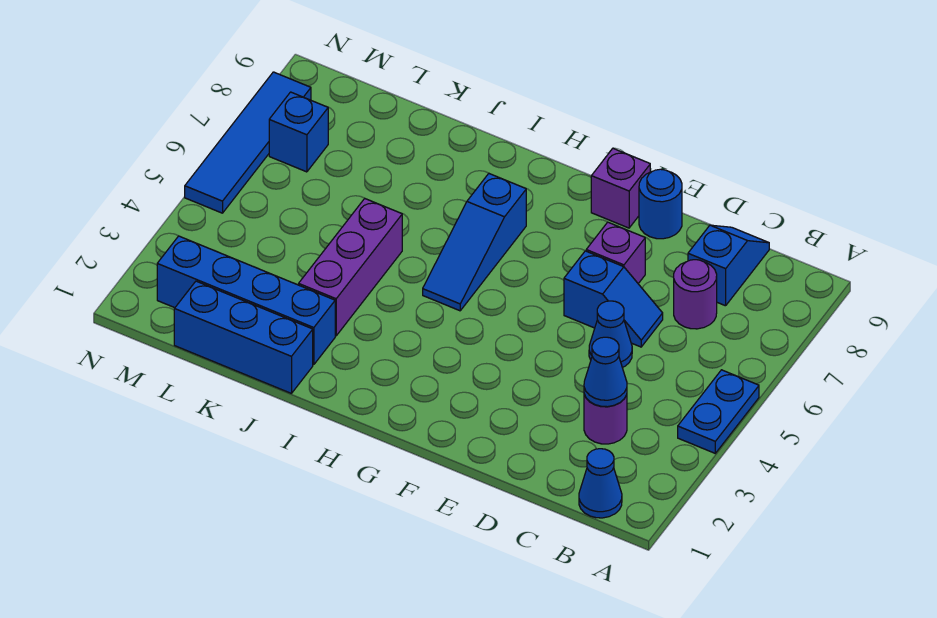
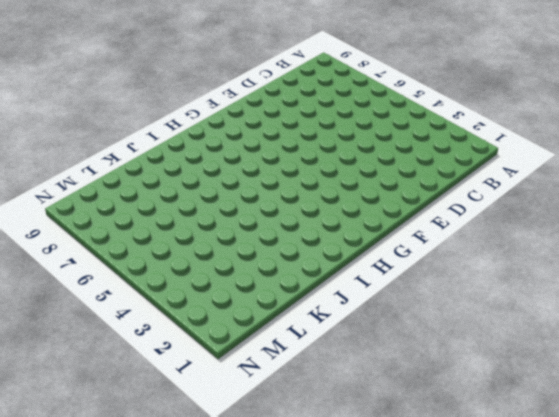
none -> blue plate A4:A5 level 1
none -> blue cone B1 level 1
none -> purple round brick C3 level 1

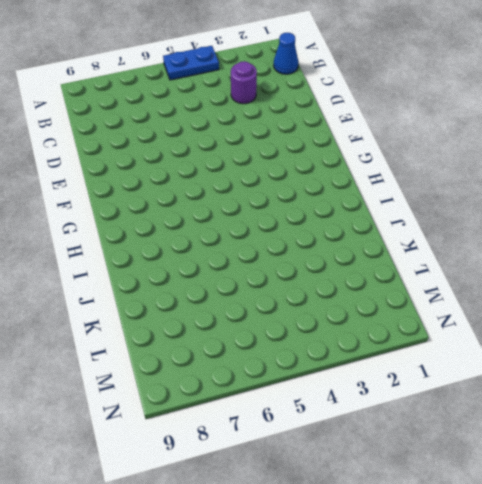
none -> purple round brick C7 level 1
none -> blue slope C8:C9 level 1 top 8
none -> blue cone D5 level 1

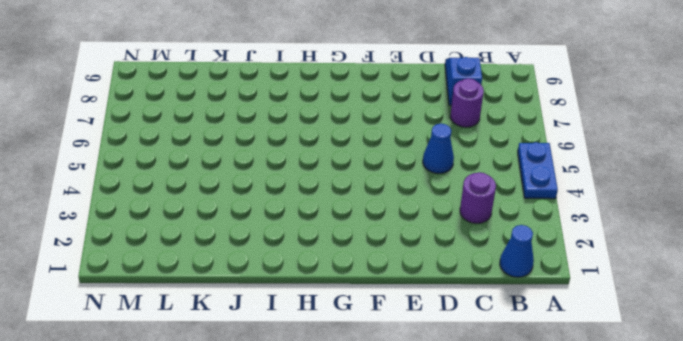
none -> blue slope D6:E6 level 1 top E
none -> purple brick E7 level 1
none -> blue round brick E9 level 1

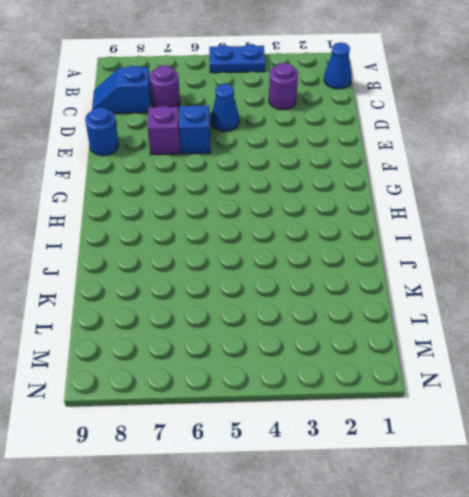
none -> purple brick F9 level 1
none -> blue slope H5:H7 level 1 top 7
none -> blue brick J1:L1 level 1

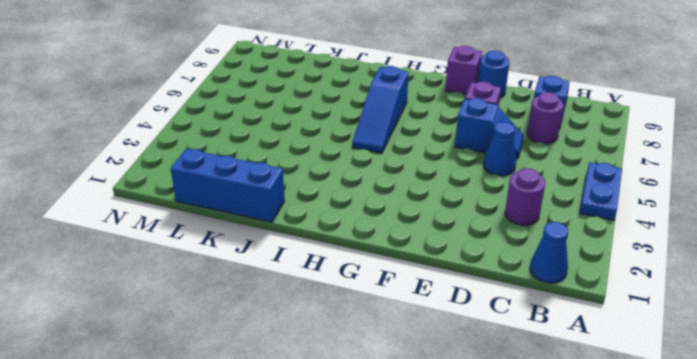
none -> blue brick J2:M2 level 1
none -> purple brick J3:J5 level 1
none -> blue brick M7 level 1

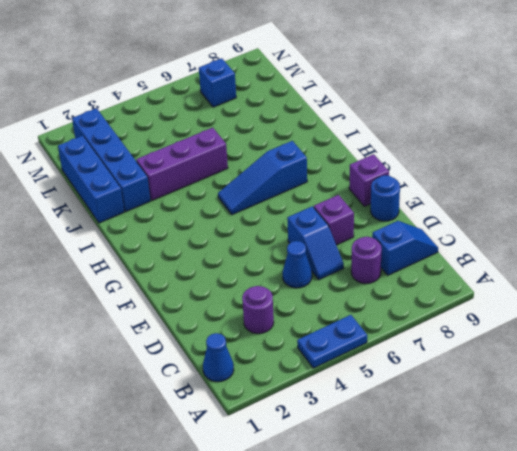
none -> blue tile N5:N8 level 1
none -> blue cone C3 level 2

